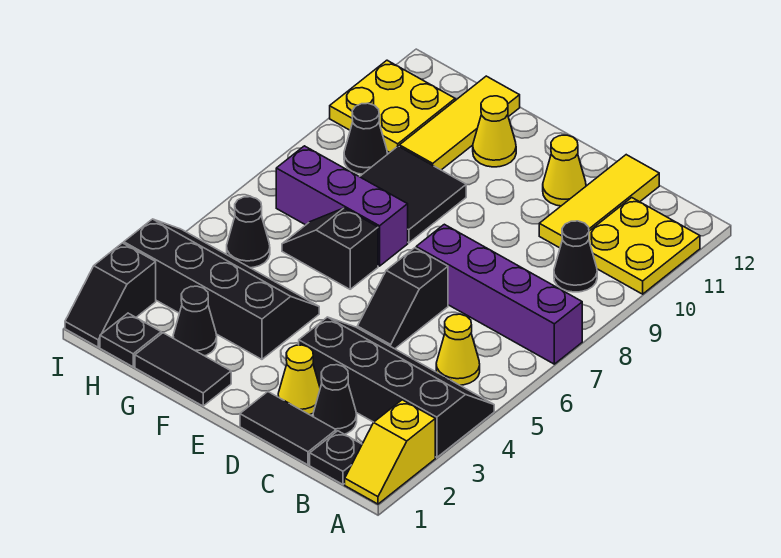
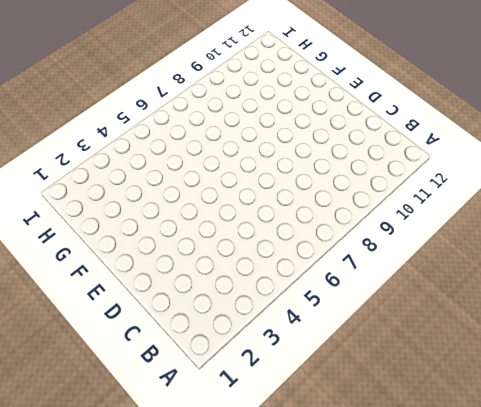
none -> yellow slope A1:A2 level 1 top 2
none -> black slope A3:D4 level 1 top 3
none -> purple brick A7:D7 level 1

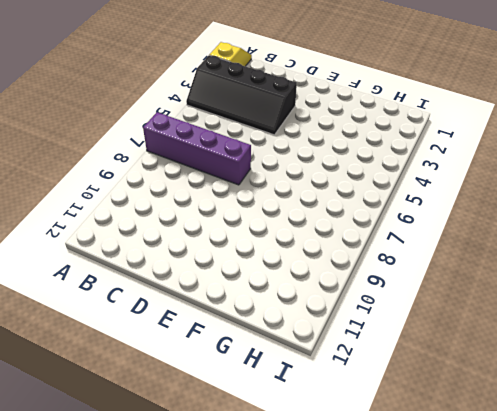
none -> yellow plate A10:B11 level 1
none -> black plate B1 level 1
none -> yellow cone B5 level 1

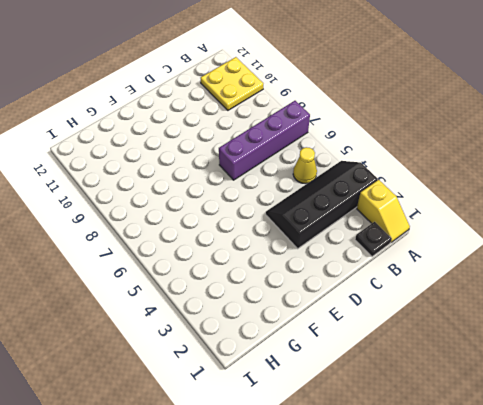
none -> black cone B9 level 1
none -> black tile C1:D1 level 1
none -> black cone C2 level 1

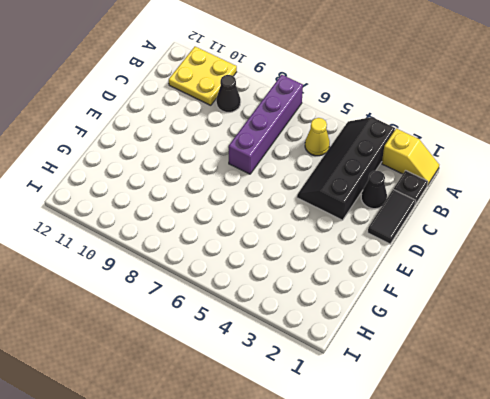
none -> yellow tile C10:C12 level 1
none -> yellow cone D2 level 1
none -> black slope D5:D6 level 1 top 6

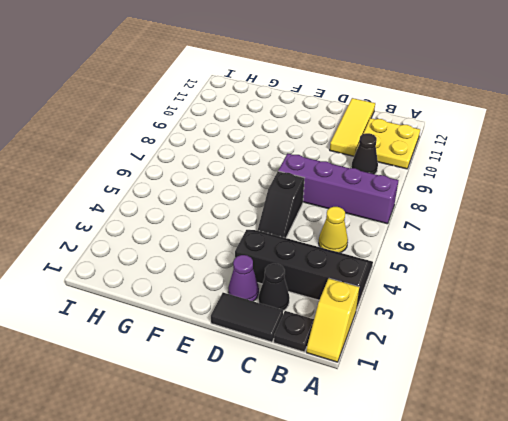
purple cone D2 level 1 -> yellow cone D2 level 1
none -> yellow cone D11 level 1
none -> black tile F1:G1 level 1
none -> black slope F3:I4 level 1 top 3

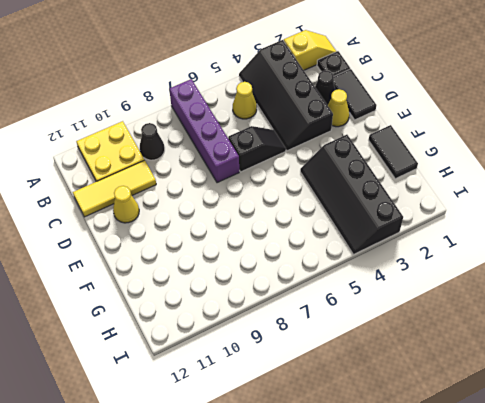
none -> black slope F6:G6 level 1 top F
none -> purple brick F7:H7 level 1
none -> black tile F8:G9 level 1

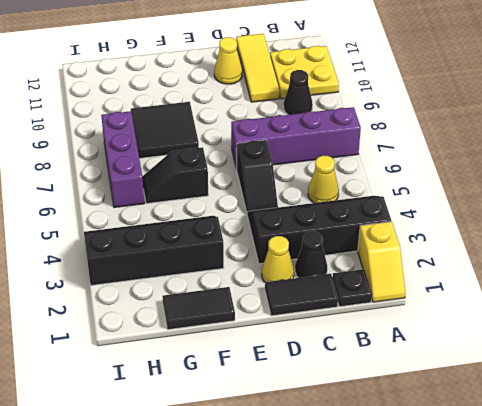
purple brick H6:H8 level 1 -> purple brick F7:H7 level 1
none -> yellow cone F11 level 1
none -> black cone G2 level 1
none -> yellow tile G10:G12 level 1

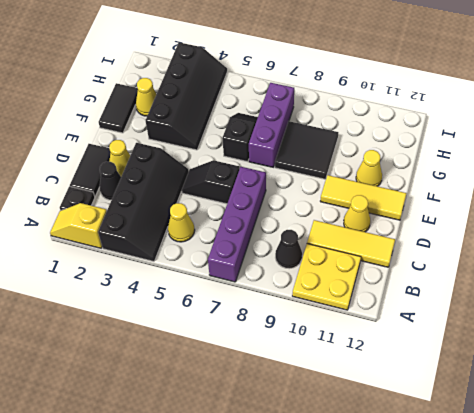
yellow tile E10:E12 level 1 -> yellow tile G10:G12 level 1
yellow cone G2 level 1 -> black cone G2 level 1
none -> black plate H1 level 1
none -> black cone H5 level 1
none -> black cone H9 level 1

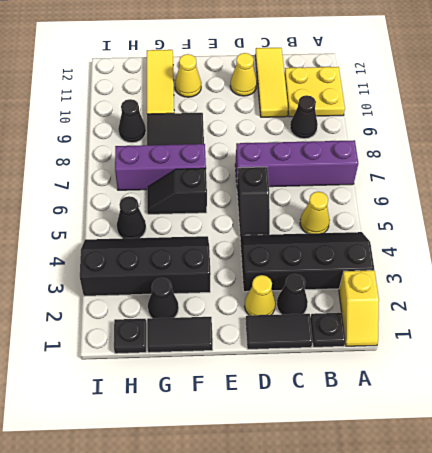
none -> yellow plate H10:I11 level 1
none -> black slope I1:I2 level 1 top 2

